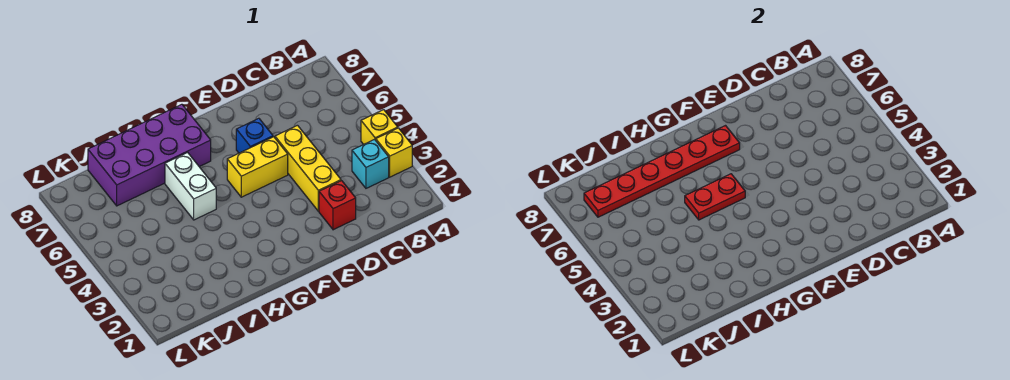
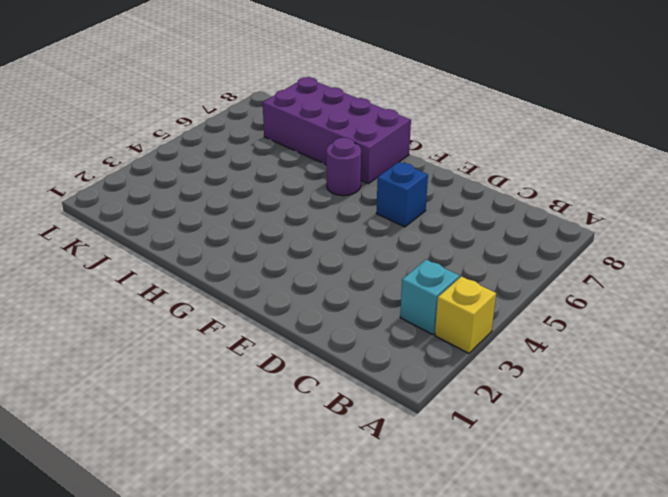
purple round brick G6 level 1 -> none
none -> yellow brick A4 level 1
none -> red brick D2 level 1

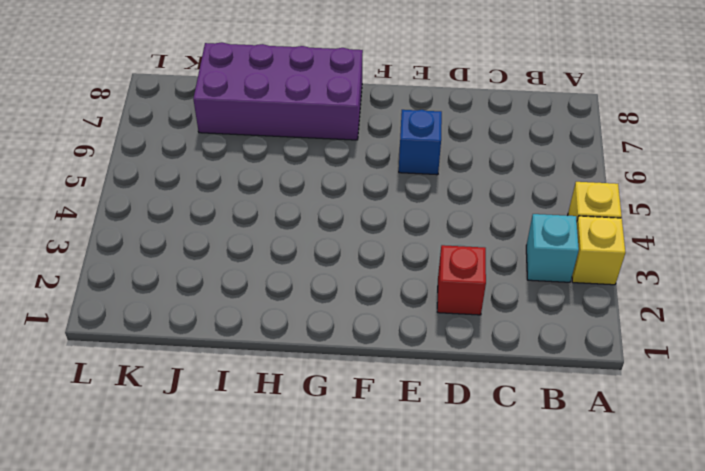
none -> yellow brick D3:D5 level 1
none -> yellow brick E5:F5 level 1

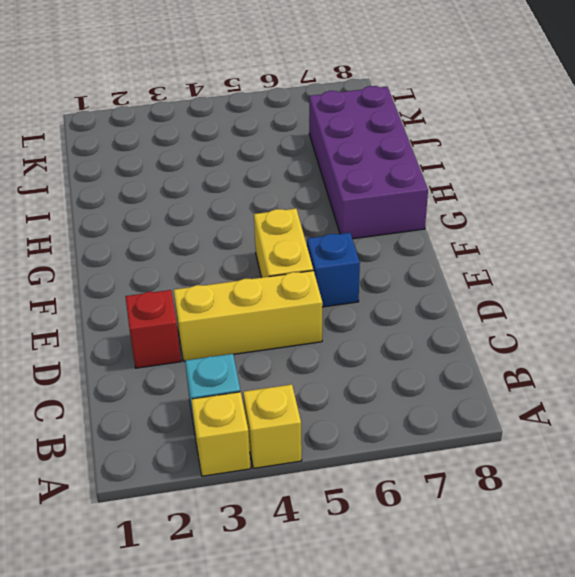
none -> white brick H5:H6 level 1
none -> red plate F7:K7 level 2

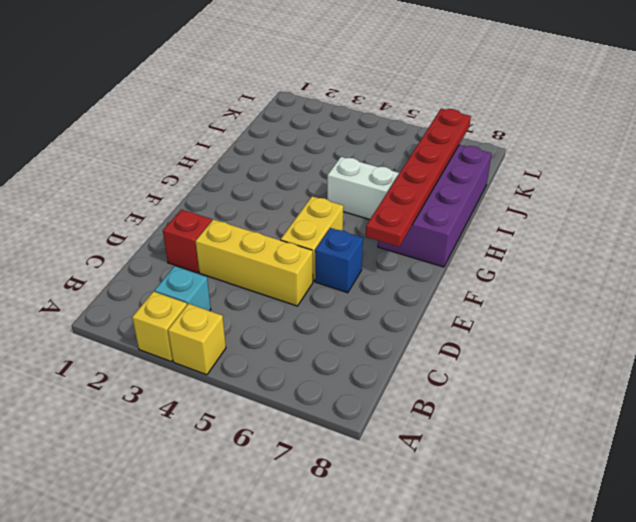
none -> red plate G5:H5 level 2

